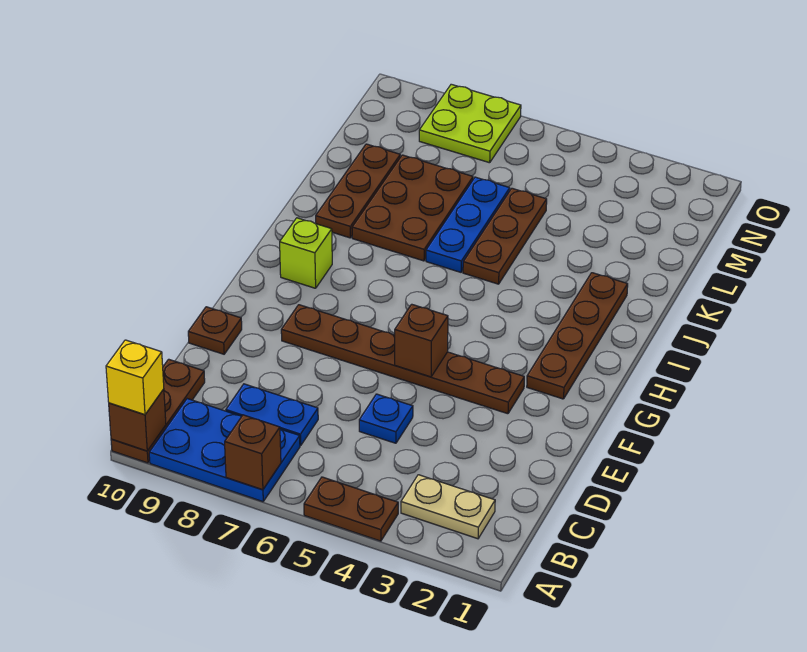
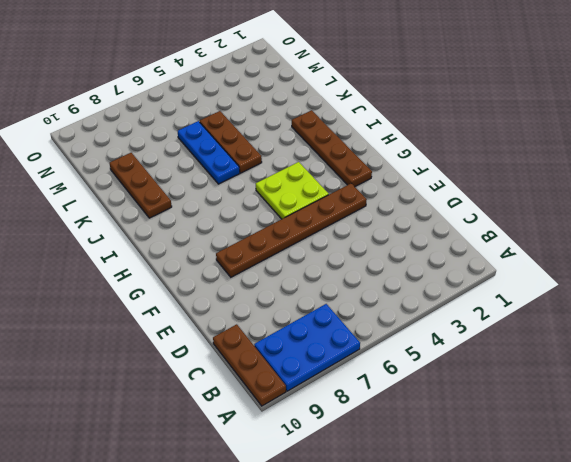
lime plate G4:H5 level 1 -> lime plate N7:O8 level 1
none -> brown plate A4:A5 level 1
none -> tan plate B2:B3 level 1
none -> blue plate C7:C8 level 1

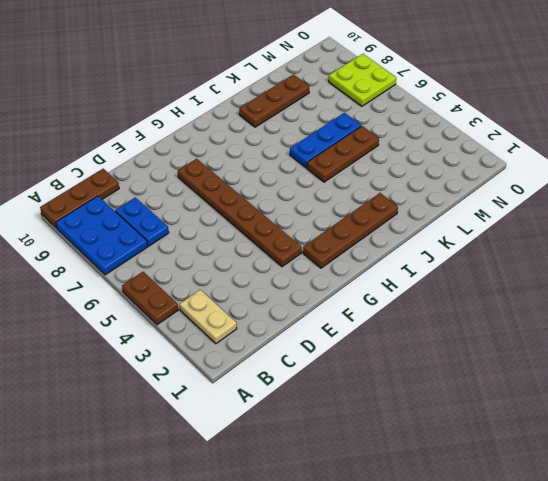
none -> blue plate D5 level 1
none -> brown plate E10 level 1
none -> lime brick H9 level 1

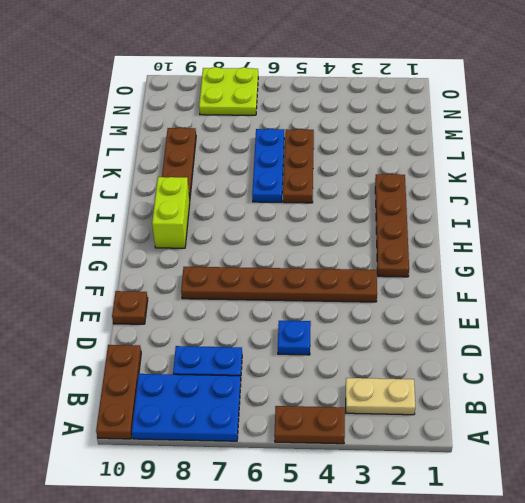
lime brick H9:I9 level 1 -> lime brick H9 level 1
none -> brown plate J7:L8 level 1
none -> brown brick A7 level 2
none -> brown brick A10 level 2

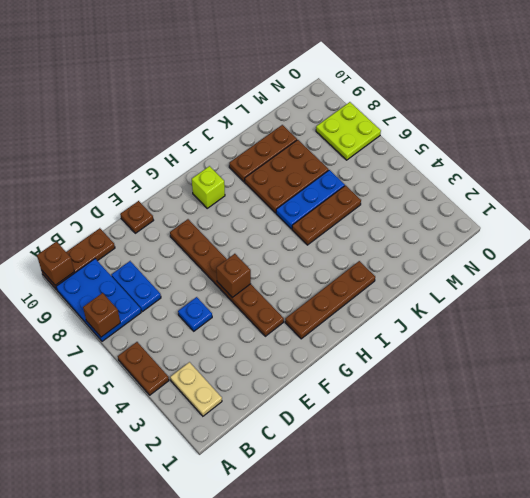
none -> yellow brick A10 level 3

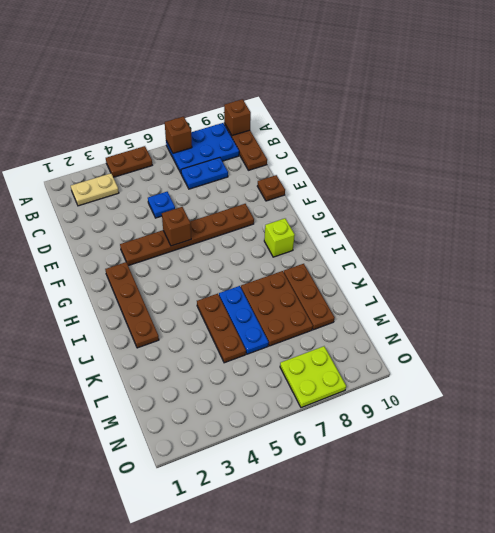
none -> yellow brick A10 level 3

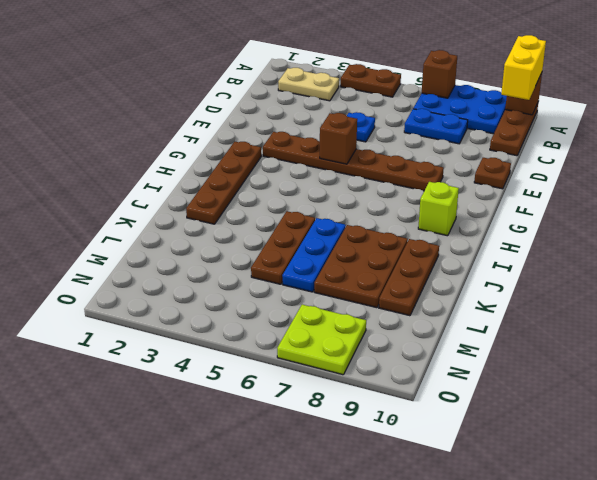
yellow brick A10:B10 level 3 -> yellow brick A10 level 3

